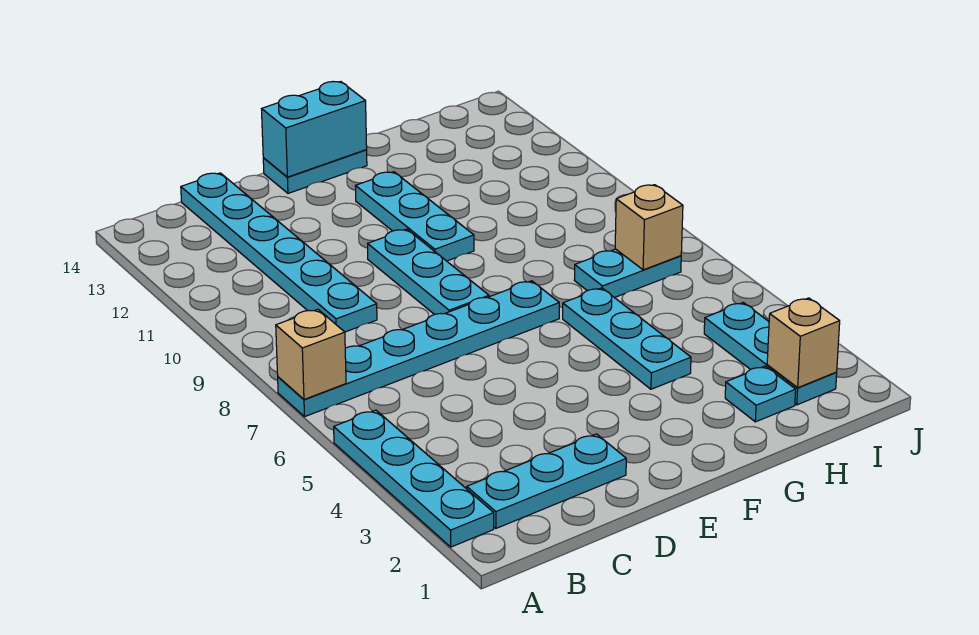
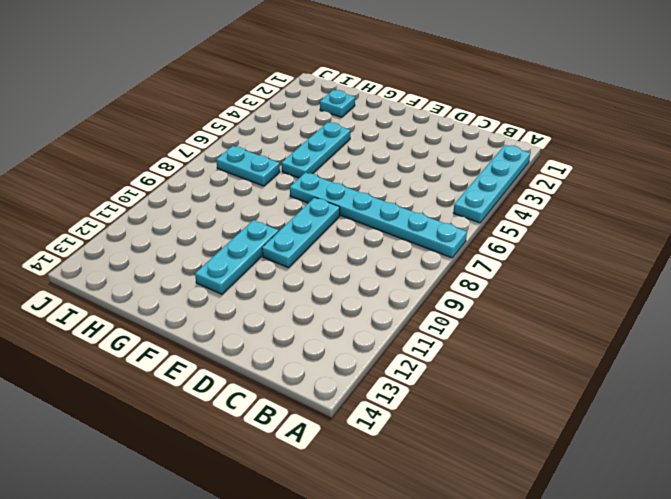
none -> cyan plate B2:D2 level 1
none -> cyan plate C9:C14 level 1
none -> cyan plate E14:F14 level 1

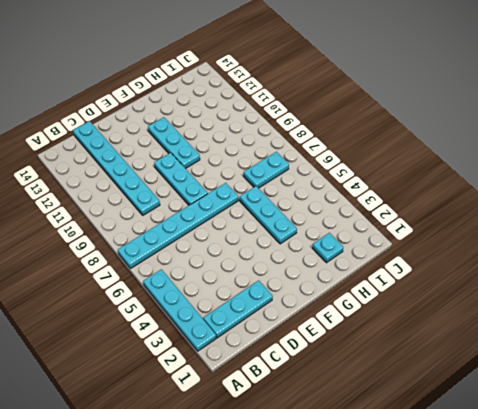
none -> cyan plate E14:F14 level 1
none -> cyan plate I2:I4 level 1
none -> tan brick A7 level 2

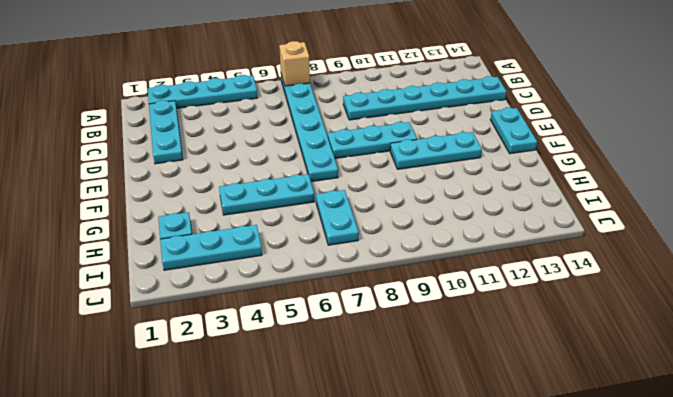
none -> cyan brick E14:F14 level 2
none -> tan brick I2 level 2
none -> tan brick I7 level 2

